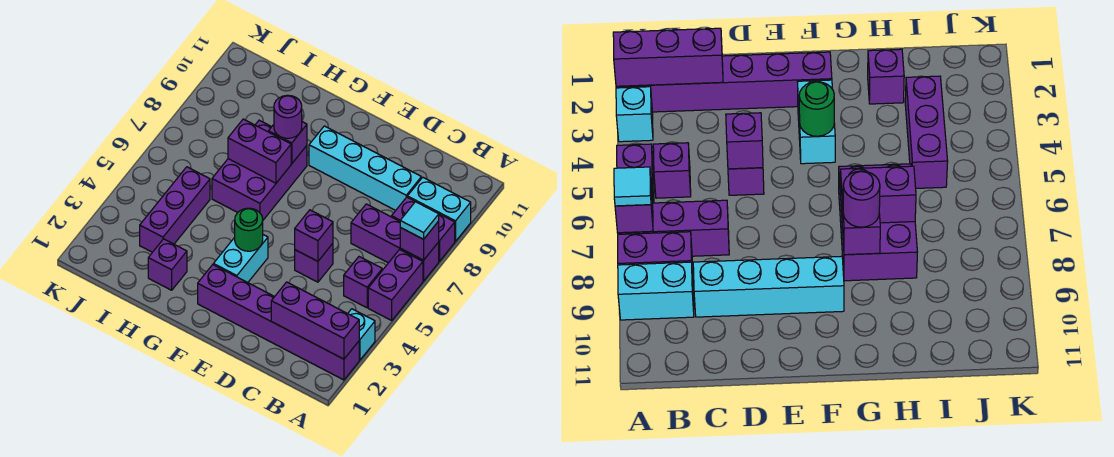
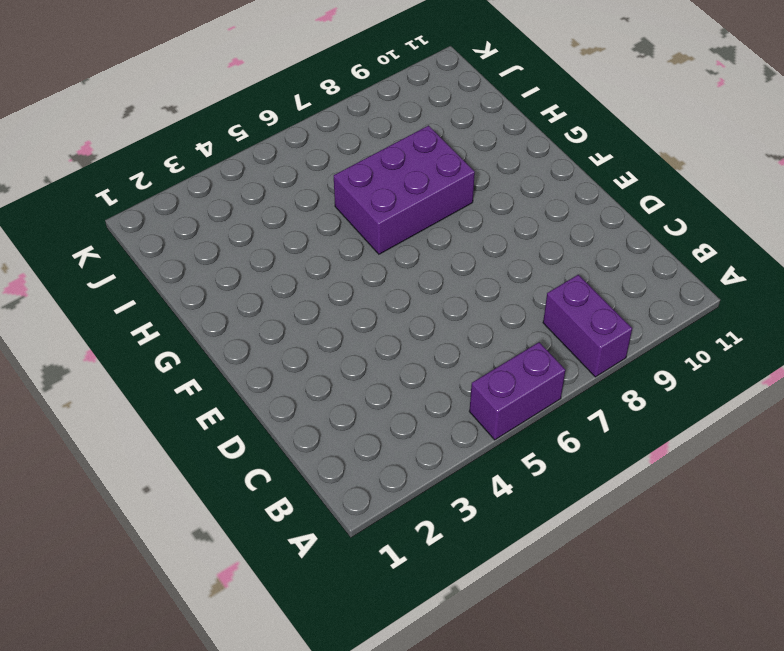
none -> purple brick A2:F2 level 1
none -> cyan brick A3 level 1
none -> purple brick A7:C7 level 1

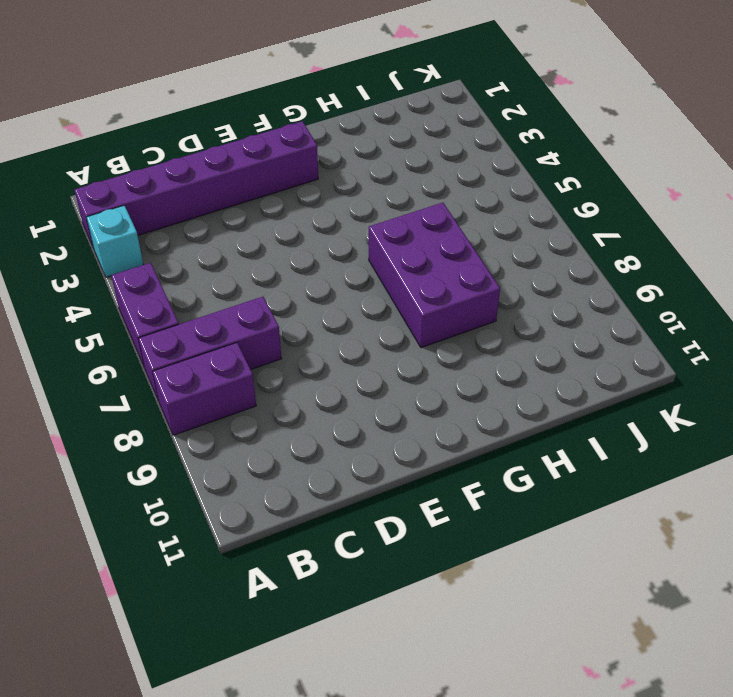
none -> cyan brick A9:B9 level 1
none -> purple brick B5 level 1
none -> cyan brick C9:F9 level 1

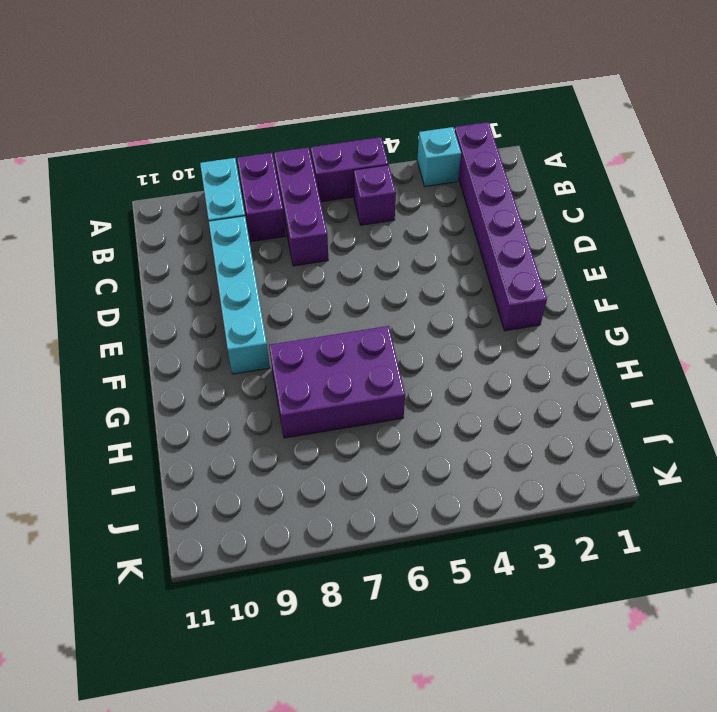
none -> purple brick D5 level 1
none -> cyan brick F3:F4 level 1
none -> purple brick H2 level 1

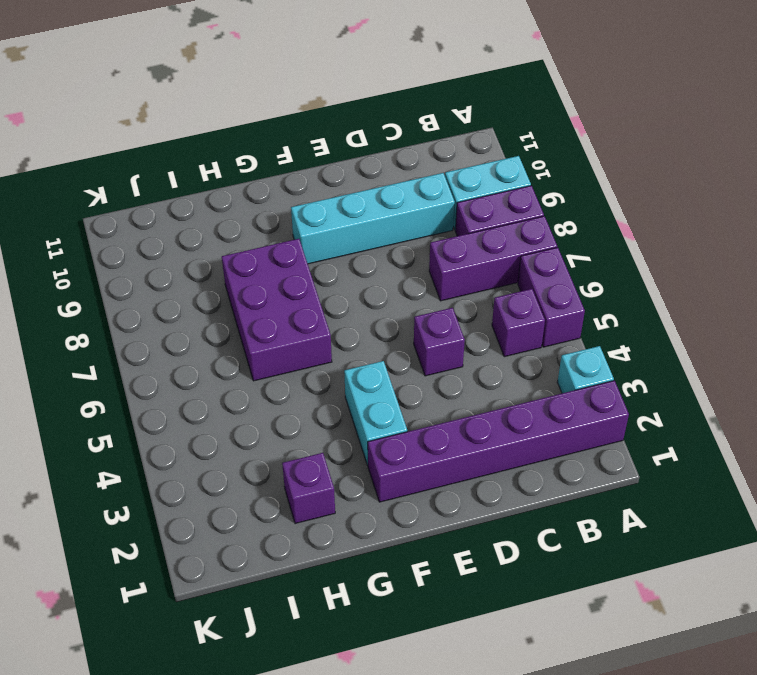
none -> purple brick I3:I5 level 1
none -> purple brick A2:C2 level 2
none -> purple brick A7 level 2

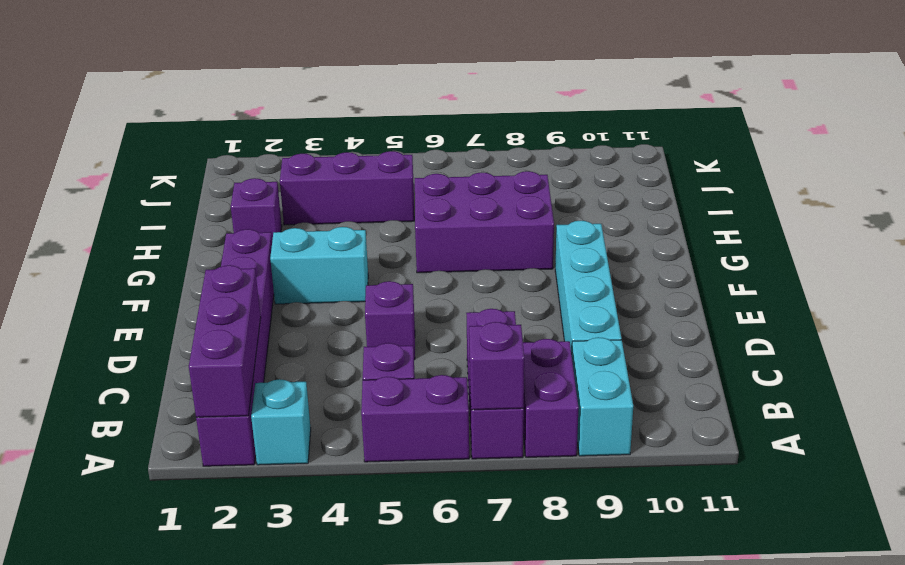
none -> purple brick D5 level 2
none -> green round brick F4 level 2
none -> purple brick G7:H7 level 2

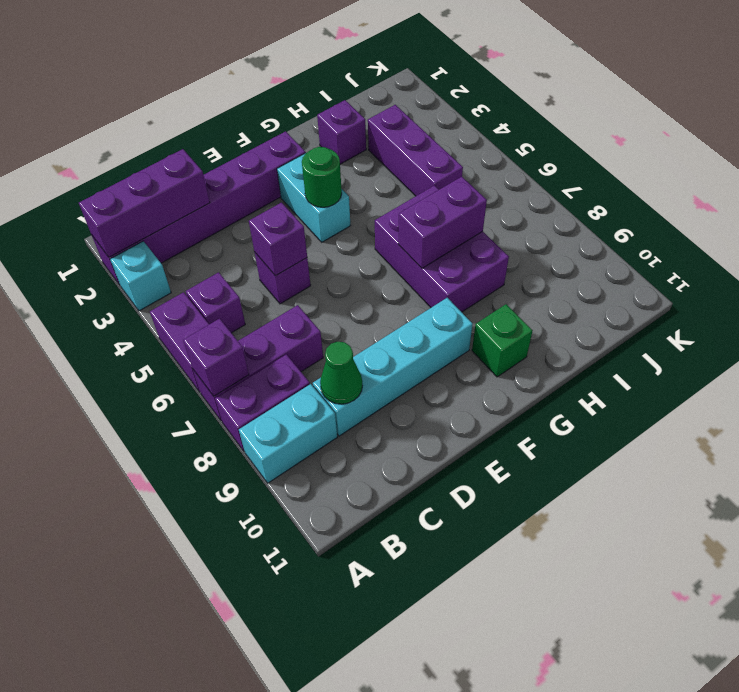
green cone C9 level 2 -> none
green brick G10 level 1 -> none
none -> purple brick G8 level 2
none -> cyan tile A7 level 3
none -> purple round brick G8 level 3

